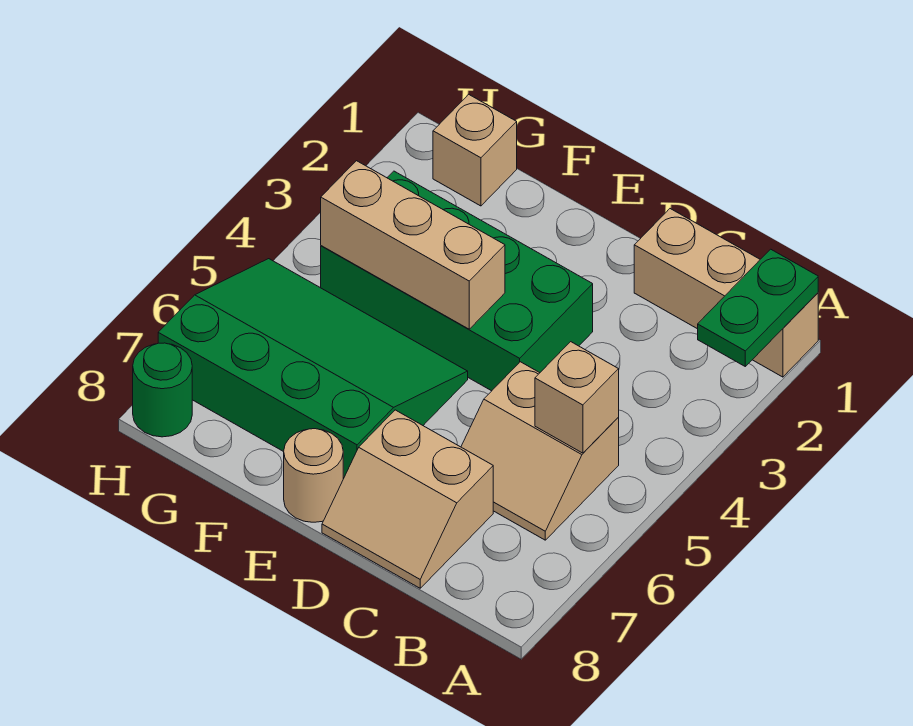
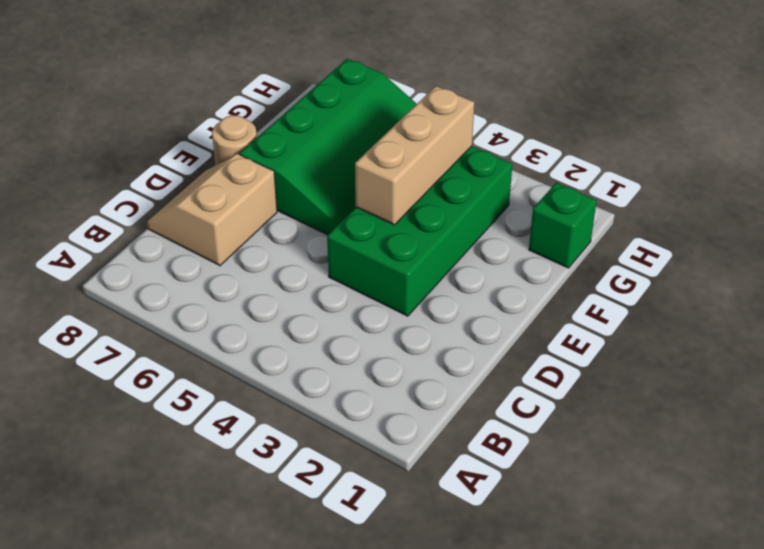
green brick G1 level 1 -> tan brick G1 level 1
none -> tan brick A1:C1 level 1
none -> tan slope B5:C6 level 1 top 5

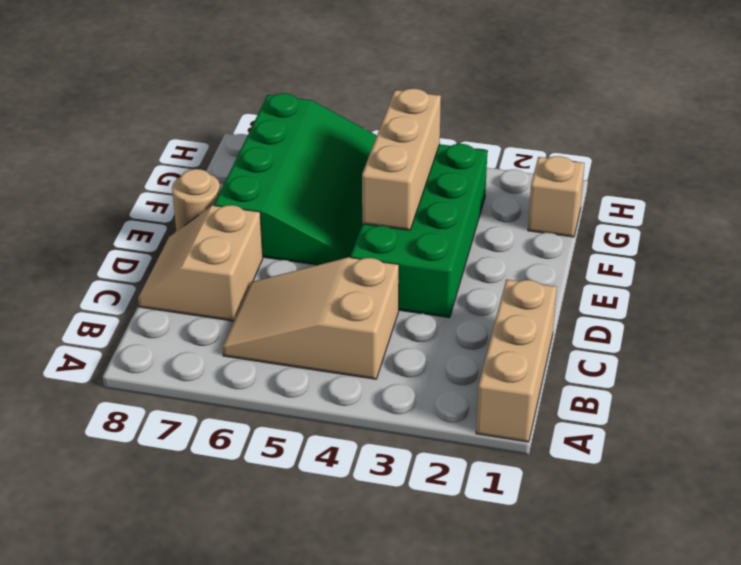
tan slope B4:C6 level 1 top 4 -> tan slope B5:C6 level 1 top 5
none -> green round brick H8 level 1
none -> green plate A1:A2 level 2

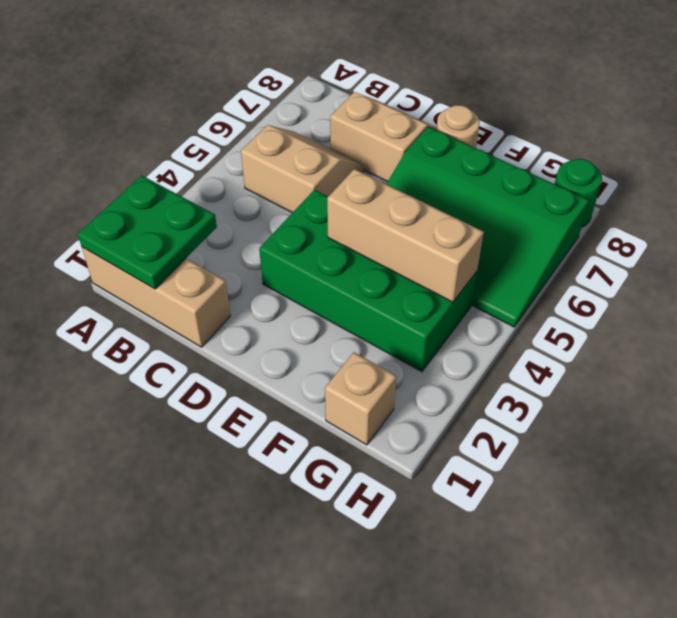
green plate A1:B2 level 2 -> green plate A1:A2 level 2
none -> tan brick B5 level 2

